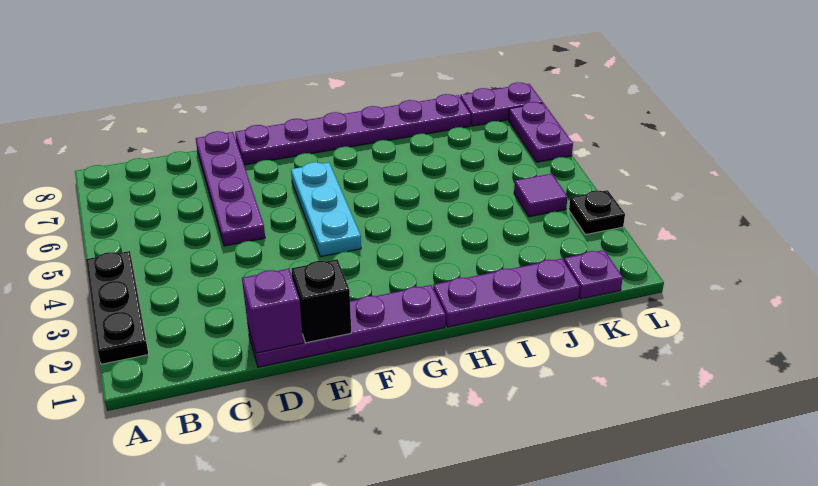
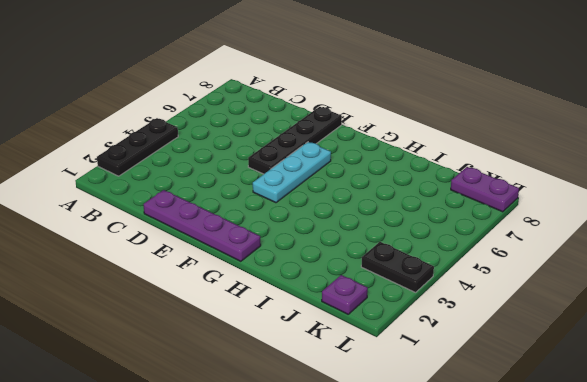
black plate E5:E8 level 1 -> purple plate E8:J8 level 1
black plate K3:L3 level 1 -> black plate L3 level 1
none -> purple plate D5:D8 level 1
none -> purple plate H1:J1 level 1
none -> purple tile K4 level 1

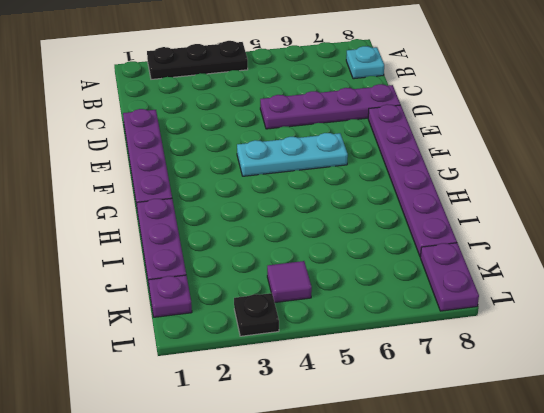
cyan plate B8 level 1 -> none
none -> purple plate L6:L7 level 1
none -> purple brick D1 level 2
none -> black brick E1 level 2

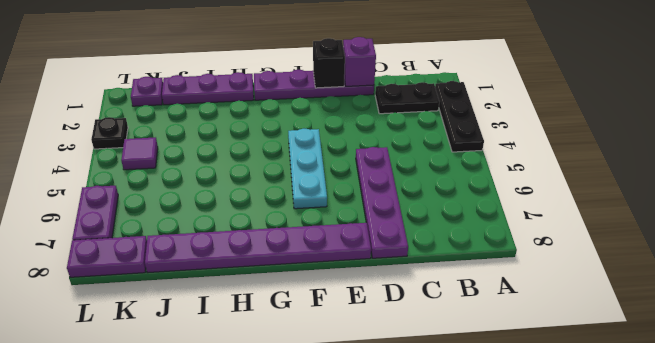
black plate B2:C2 level 1 -> none

